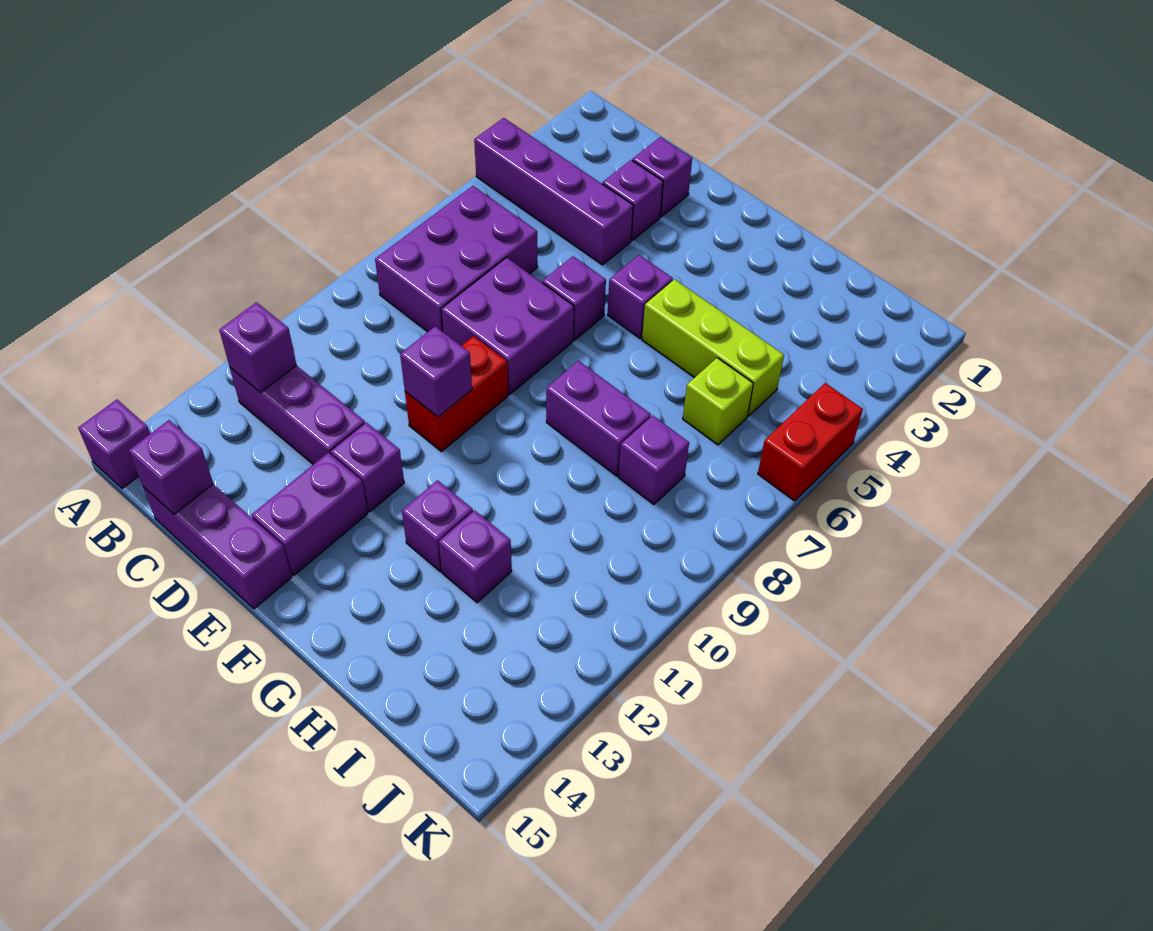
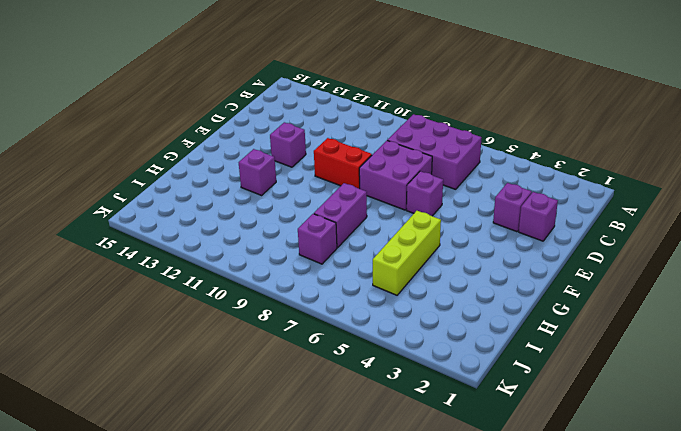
none -> purple brick A4:D4 level 1
none -> purple brick A15 level 1
none -> purple brick B12:D12 level 1

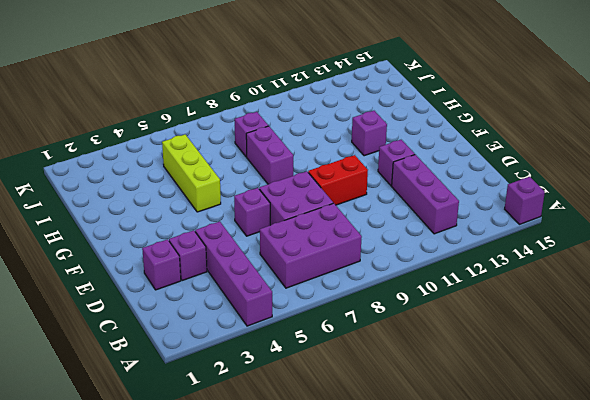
none -> purple brick C15:E15 level 1
none -> purple brick E13:E14 level 1
none -> purple brick F5 level 1

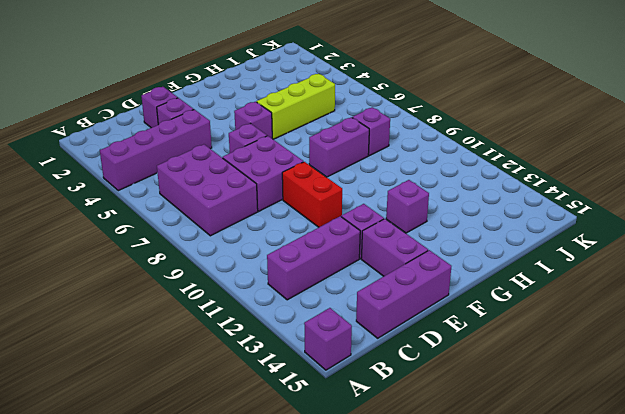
none -> purple brick H12 level 1
none -> lime brick I6 level 1
none -> red brick K5:K6 level 1

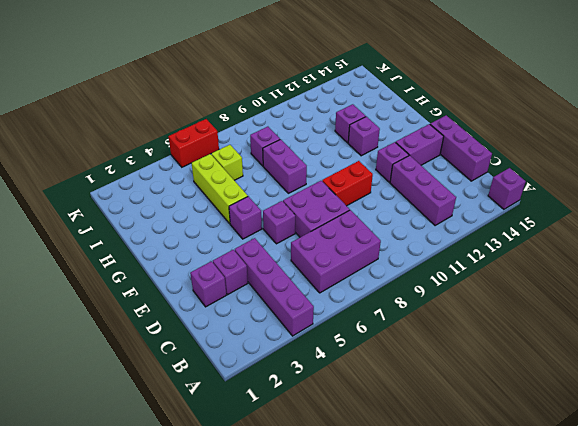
none -> purple brick B12 level 2
none -> purple brick C15 level 2
none -> purple brick E10 level 2

